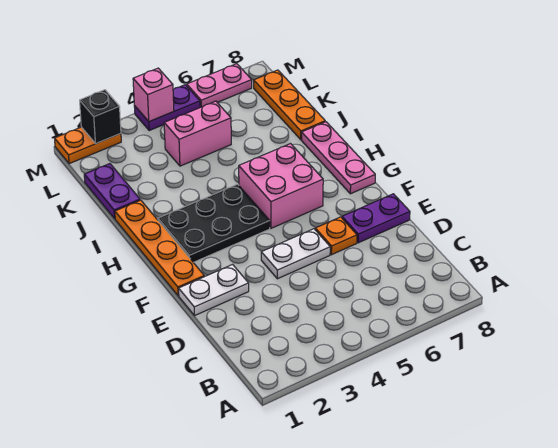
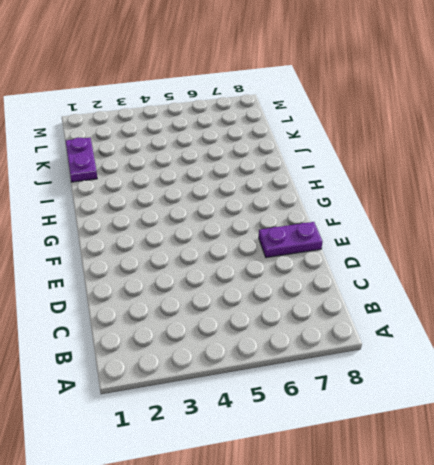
none -> white plate E1:E2 level 1
none -> white plate E4:E5 level 1
none -> orange plate E6 level 1

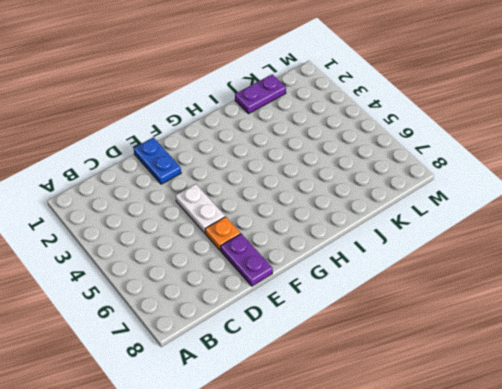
blue plate E1:E2 level 1 -> white plate E1:E2 level 1
none -> orange plate F1:I1 level 1
none -> black plate G2:H4 level 1
none -> pink brick G5:H6 level 1

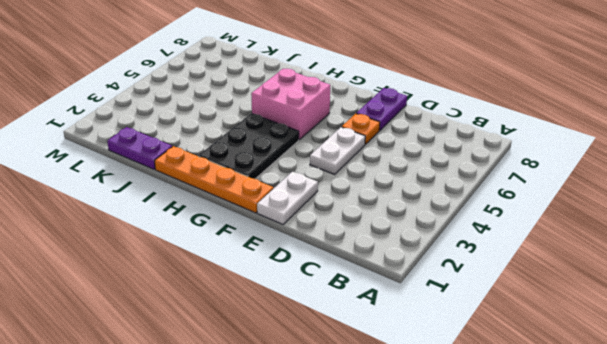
none -> pink plate G8:I8 level 1
none -> orange plate J8:L8 level 1
none -> pink brick K4:K5 level 1

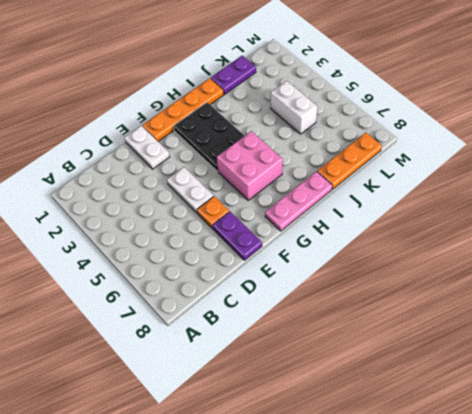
white brick K4:K5 level 1 -> pink brick K4:K5 level 1
none -> orange plate M1:M2 level 1
none -> purple plate M4:M5 level 1
none -> pink plate M6:M7 level 1

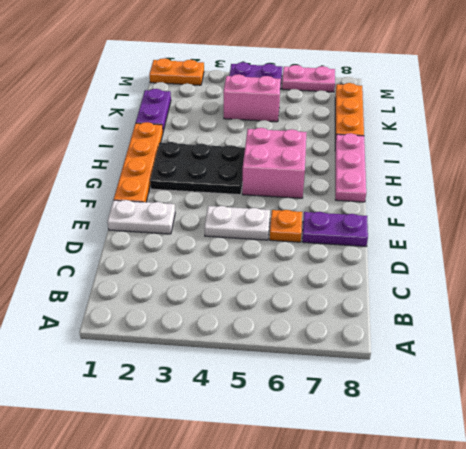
none -> black brick M2 level 2
none -> pink brick M4 level 2

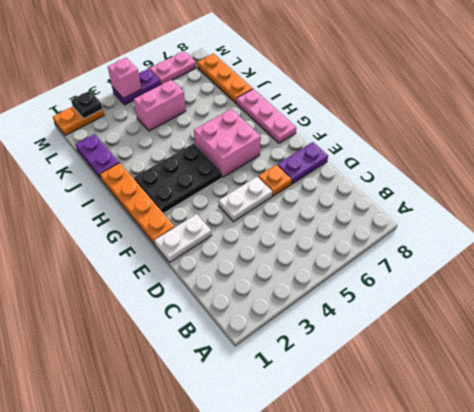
black plate M2 level 2 -> black brick M2 level 2

